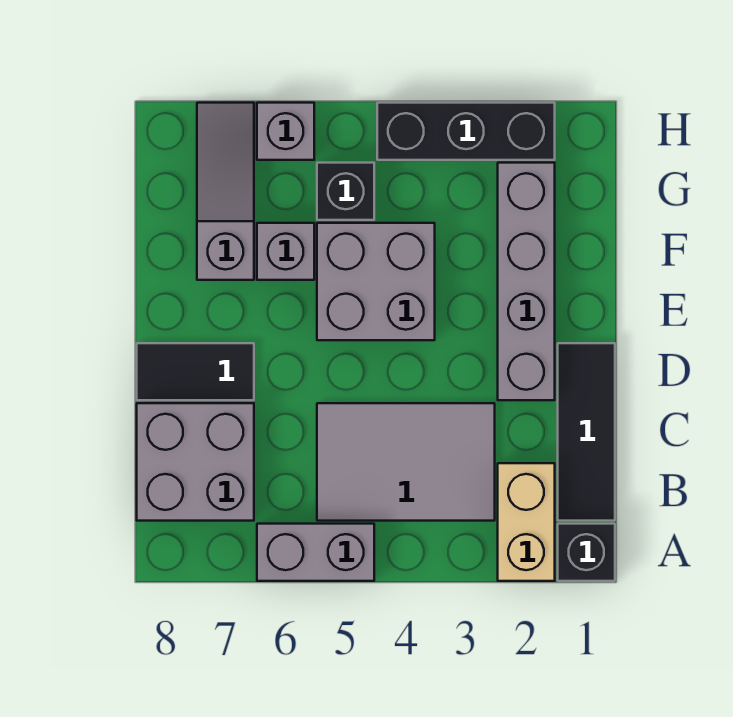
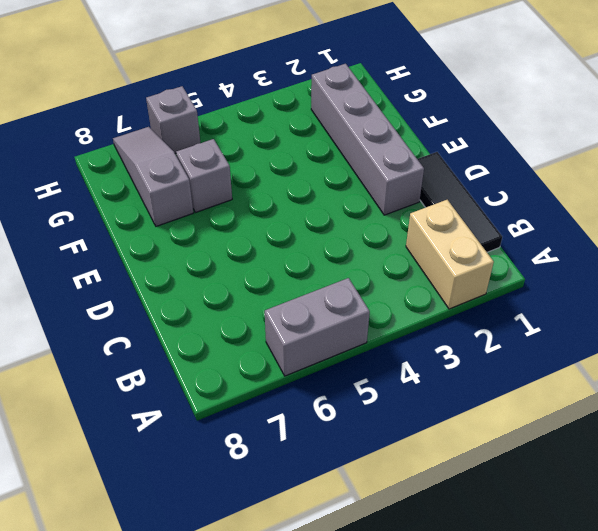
none -> black brick A1 level 1
none -> grey tile B3:C5 level 1
none -> grey brick B7:C8 level 1

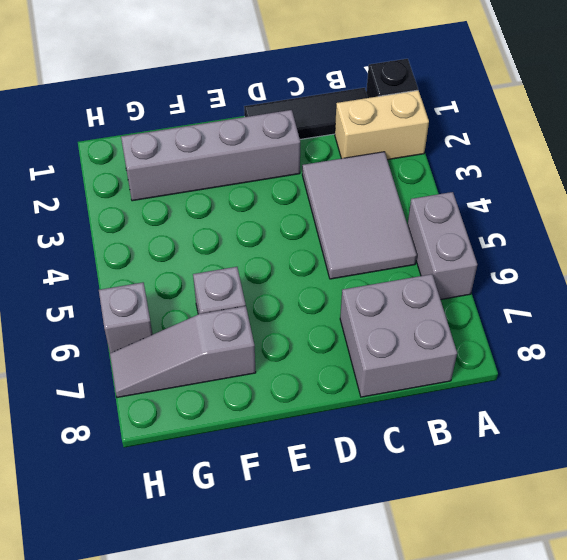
none -> black tile D7:D8 level 1
none -> grey brick E4:F5 level 1
none -> black brick G5 level 1

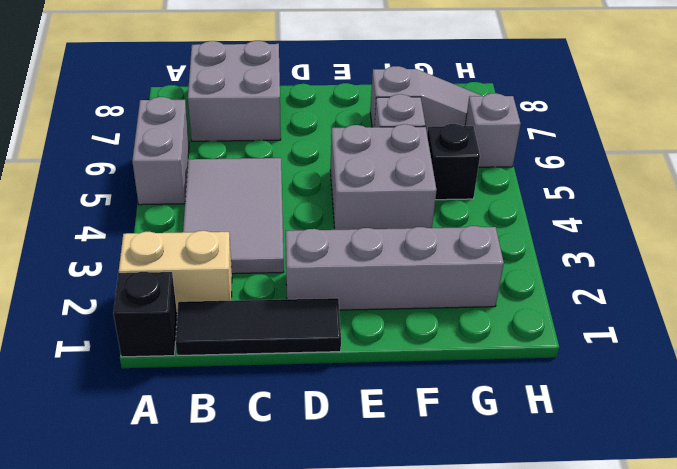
none -> black tile D7:D8 level 1
none -> black brick H2:H4 level 1

